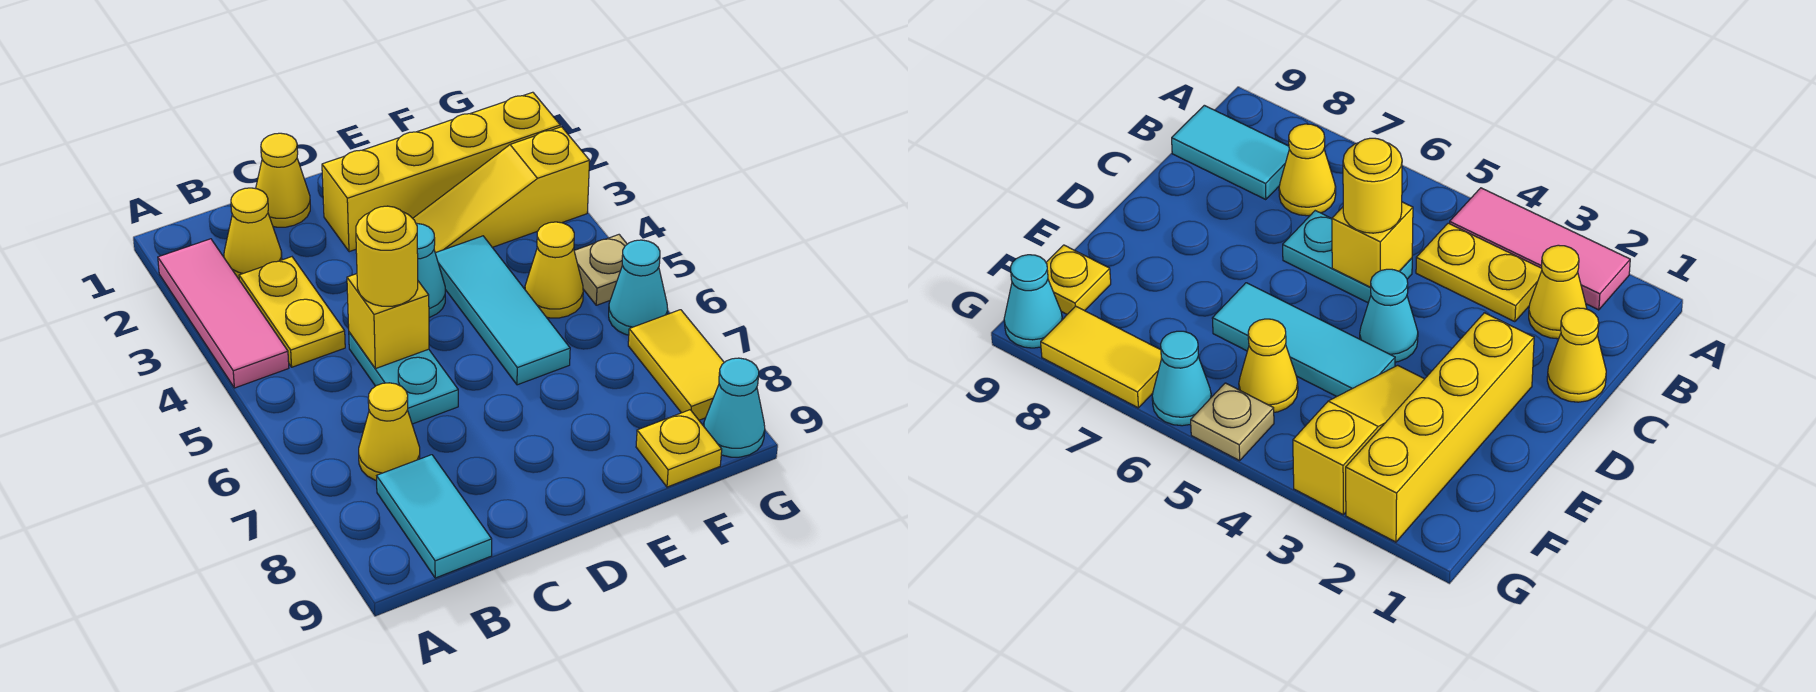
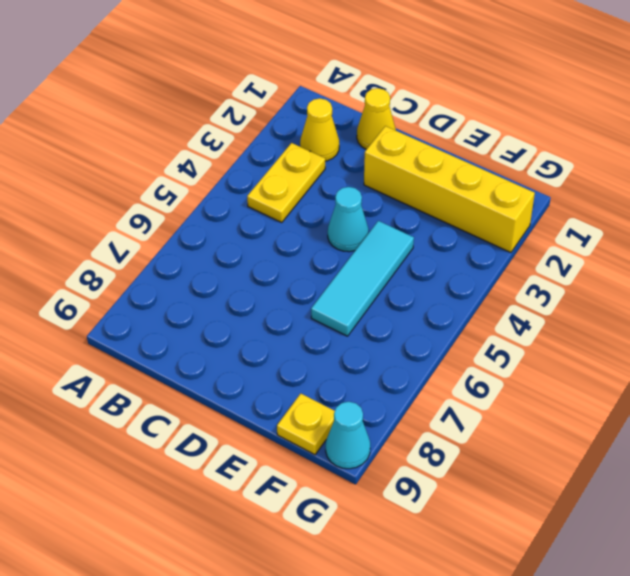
none -> pink tile A2:A4 level 1
none -> yellow cone B7 level 1
none -> cyan tile B8:B9 level 1

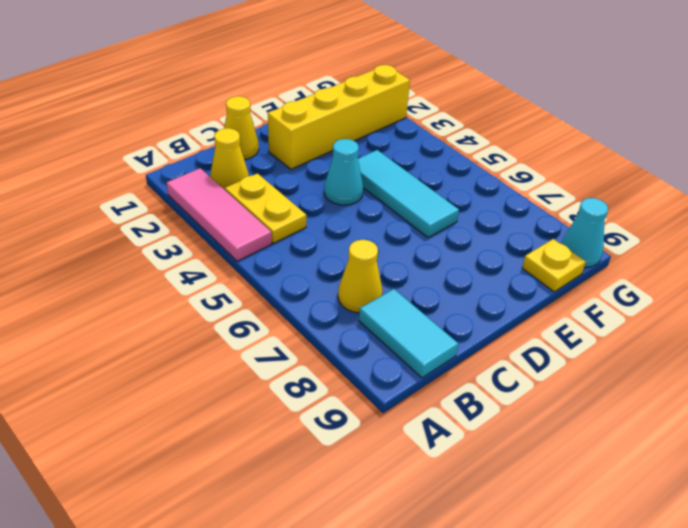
none -> cyan plate C5:C6 level 1
none -> yellow slope E3:G3 level 1 top G
none -> yellow cone F5 level 1

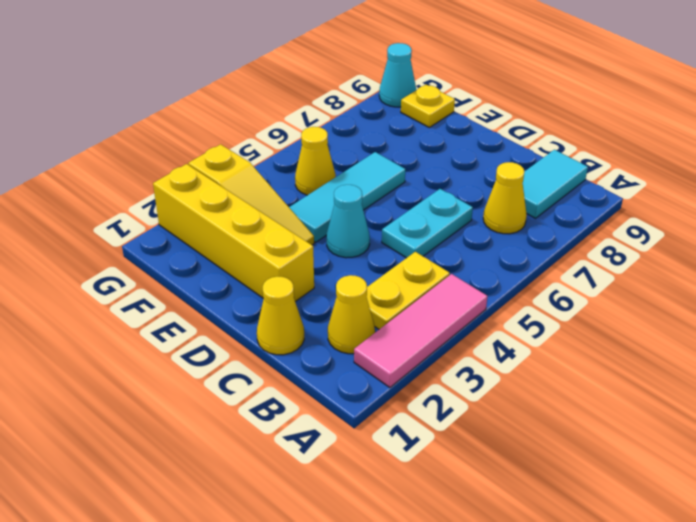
none -> tan plate G5 level 1
none -> cyan cone G6 level 1
none -> yellow tile G7:G8 level 1

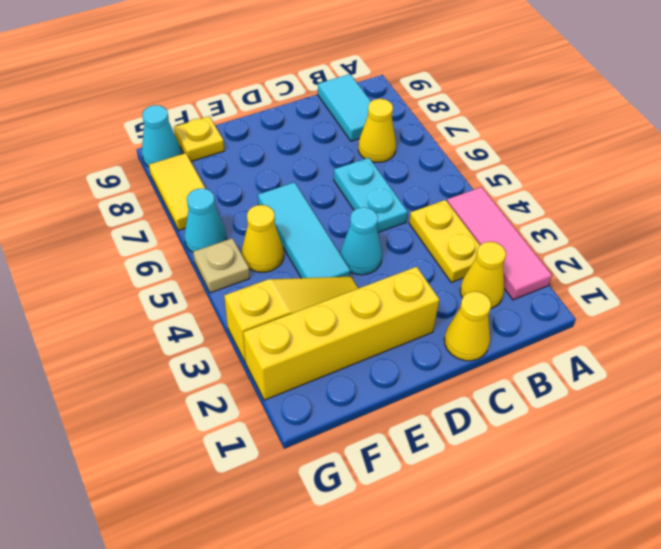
none -> yellow brick C5 level 2
none -> yellow round brick C5 level 3

